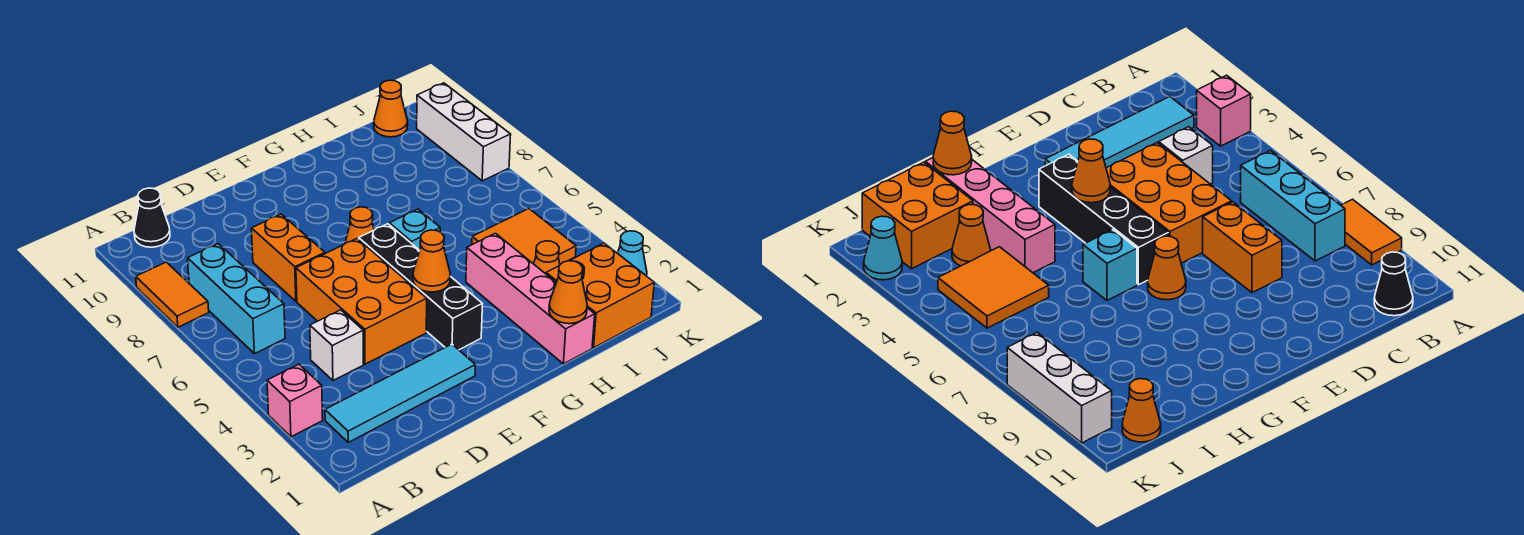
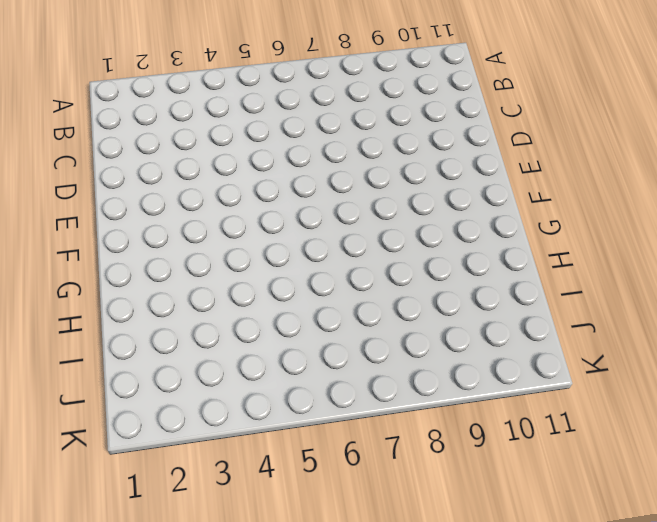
none -> pink brick A3 level 1
none -> orange tile A8:A9 level 1
none -> cyan tile B2:E2 level 1

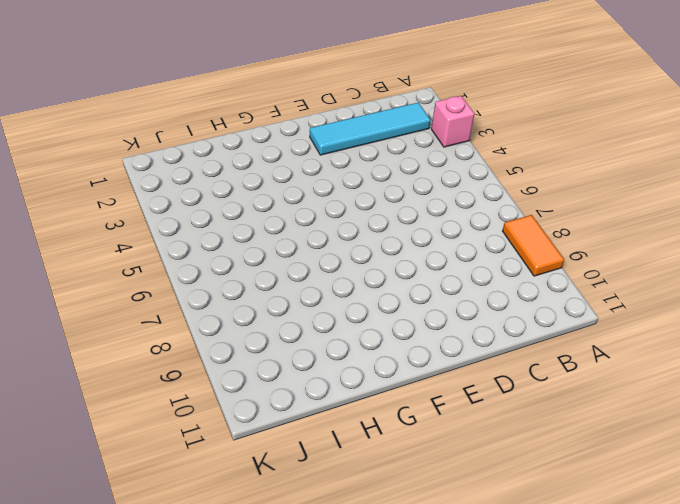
none -> cyan brick B6:B8 level 1
none -> black cone B11 level 1
none -> white brick C4 level 1

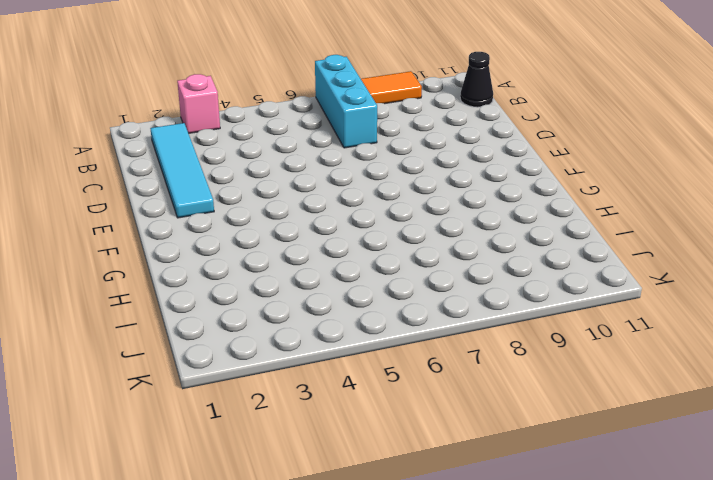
cyan brick A7:C7 level 1 -> cyan brick B6:B8 level 1
none -> white brick C4 level 1
none -> orange brick D4:E6 level 1
none -> orange brick D7:D8 level 1

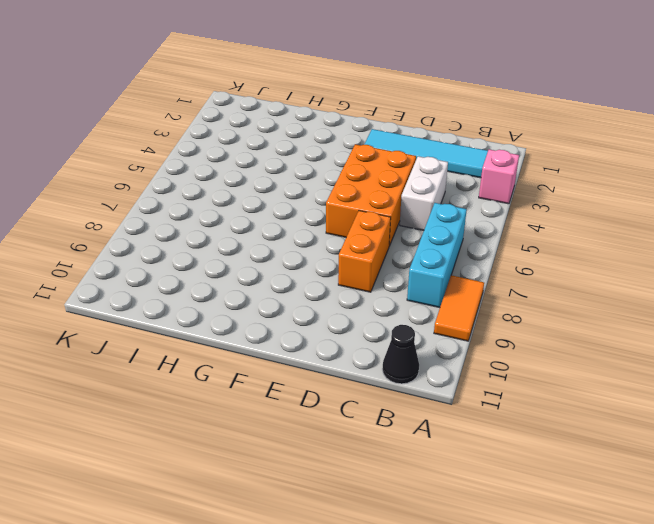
white brick C4:C5 level 1 -> white brick C4 level 1
none -> black brick F3:F6 level 1
none -> orange cone F7 level 1
none -> cyan brick G6 level 1

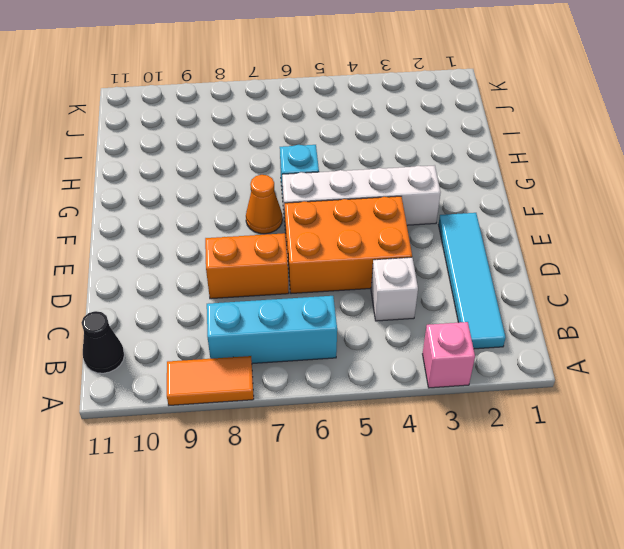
white brick F3:F6 level 1 -> black brick F3:F6 level 1
none -> pink brick H1:H4 level 1
none -> orange brick I1:J2 level 1
none -> orange cone I3 level 1

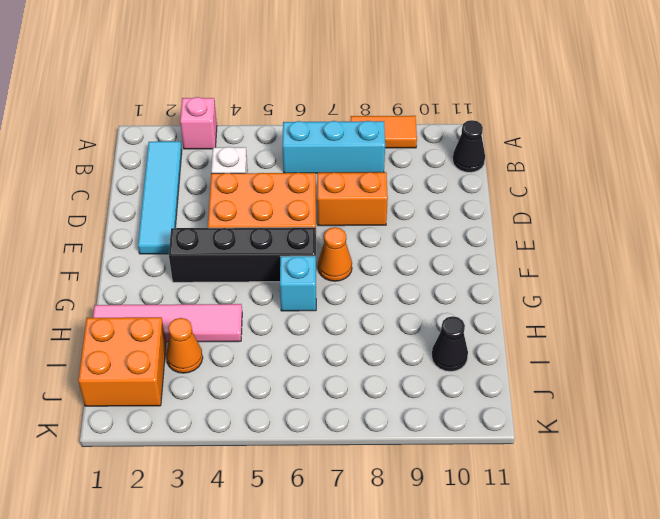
pink tile H1:H4 level 1 -> pink brick H1:H4 level 1
black cone I10 level 1 -> none
none -> orange tile I4:J5 level 1
none -> orange cone J11 level 1
none -> cyan cone K2 level 1

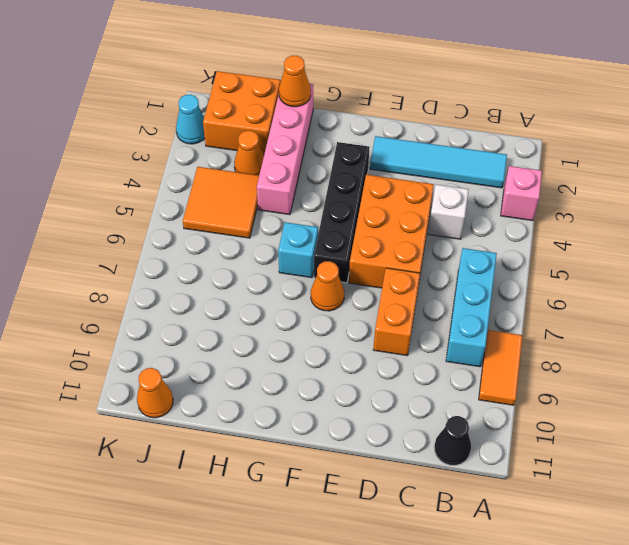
none -> white brick K8:K10 level 1
none -> orange cone F4 level 2

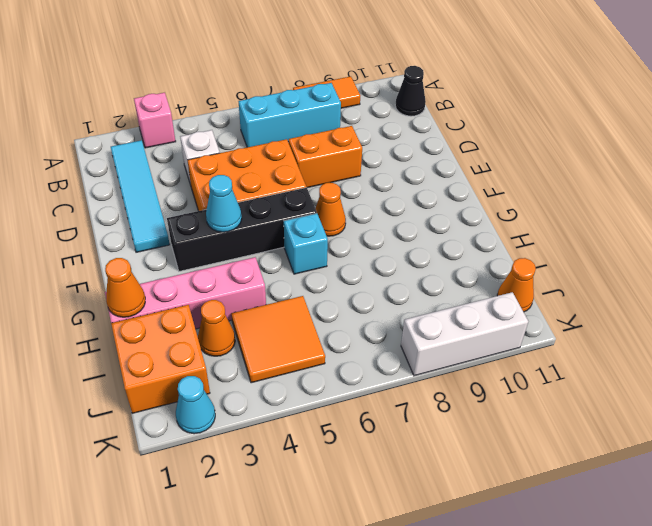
cyan cone F4 level 2 -> orange cone F4 level 2

